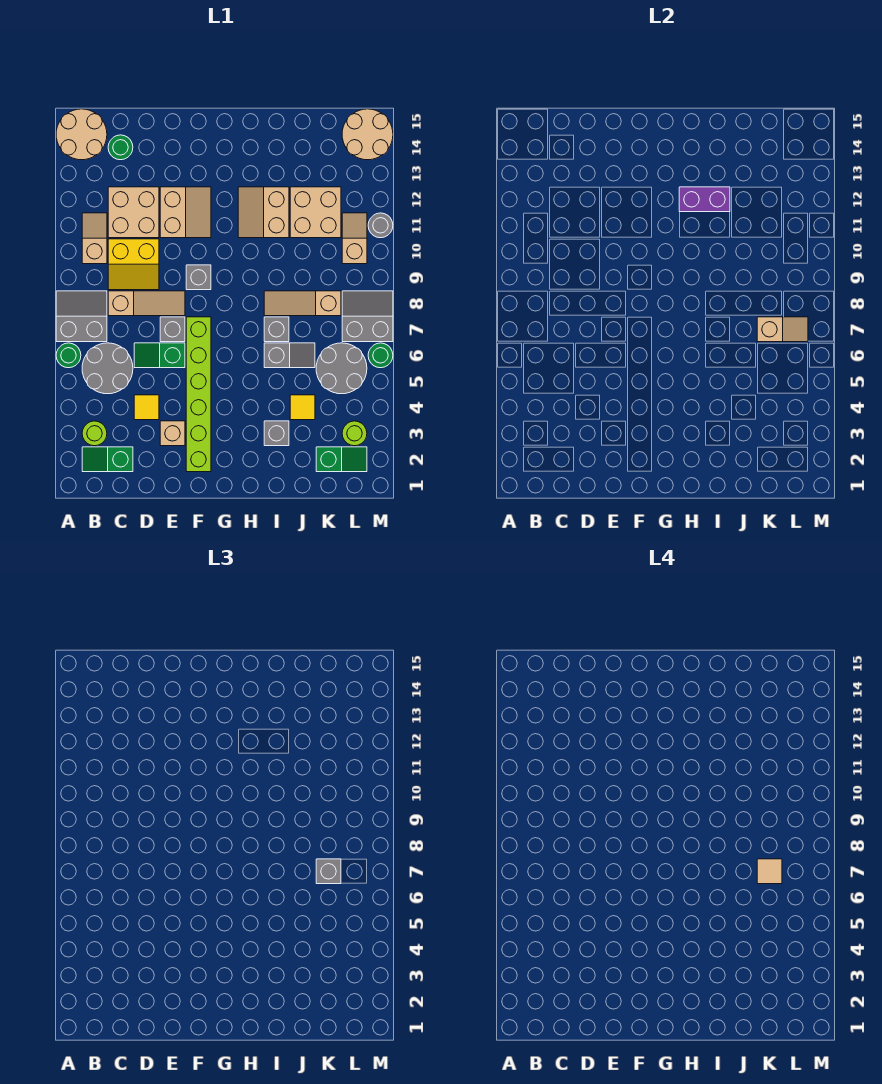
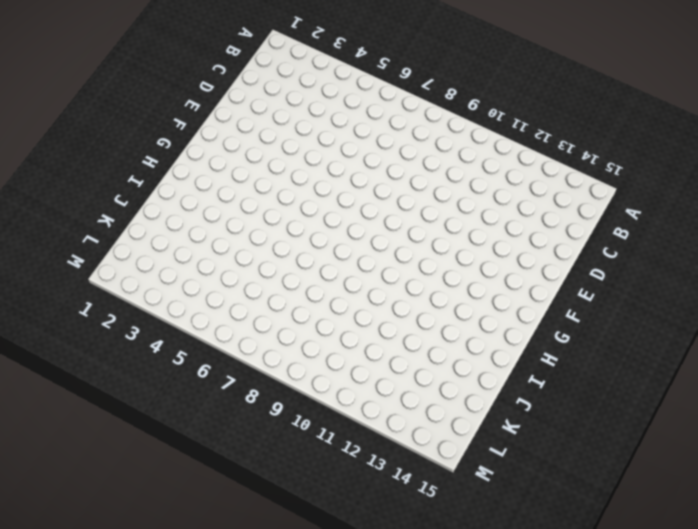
none -> green round brick A6 level 1
none -> grey slope A7:B8 level 1 top 7
none -> tan round brick A14:B15 level 1
none -> green slope B2:C2 level 1 top C

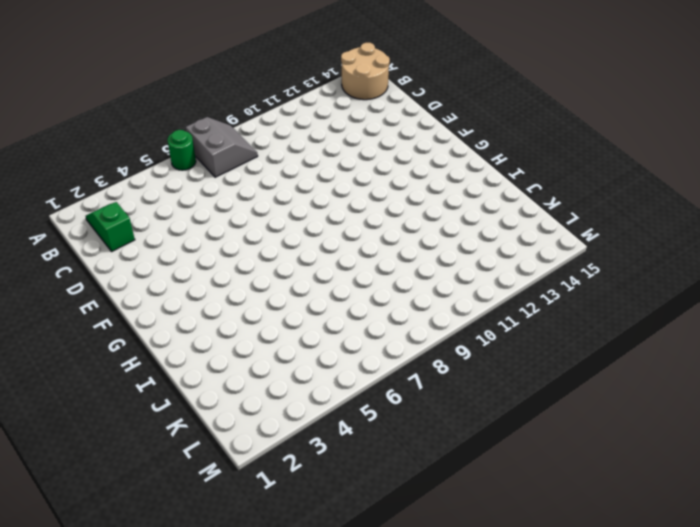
none -> lime round brick B3 level 1
none -> grey round brick B5:C6 level 1
none -> tan slope B10:B11 level 1 top 10
none -> tan slope C8:E8 level 1 top C

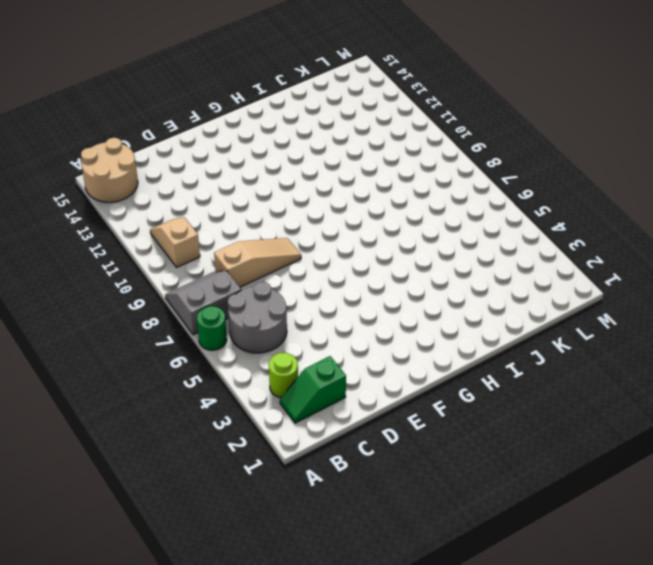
none -> yellow slope C9:D10 level 1 top 10
none -> tan brick C11:D12 level 1
none -> green round brick C14 level 1
none -> yellow tile D4 level 1

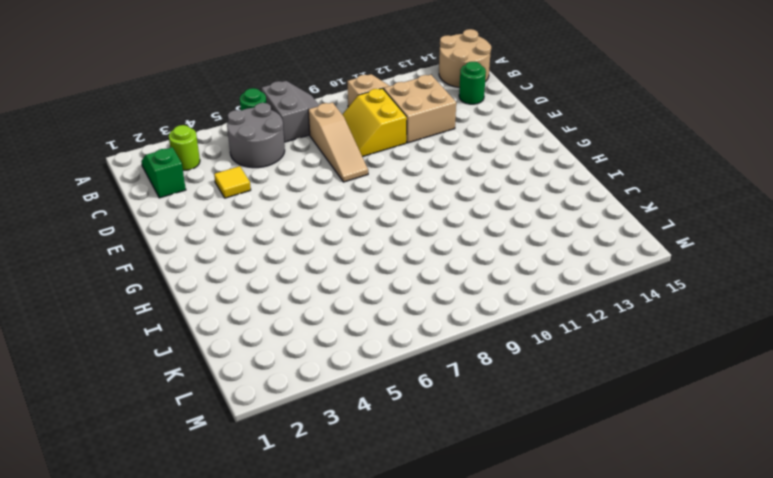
none -> green slope D6:E6 level 1 top E
none -> tan brick E3 level 1
none -> grey brick E7 level 1
none -> tan slope E11:F12 level 1 top E

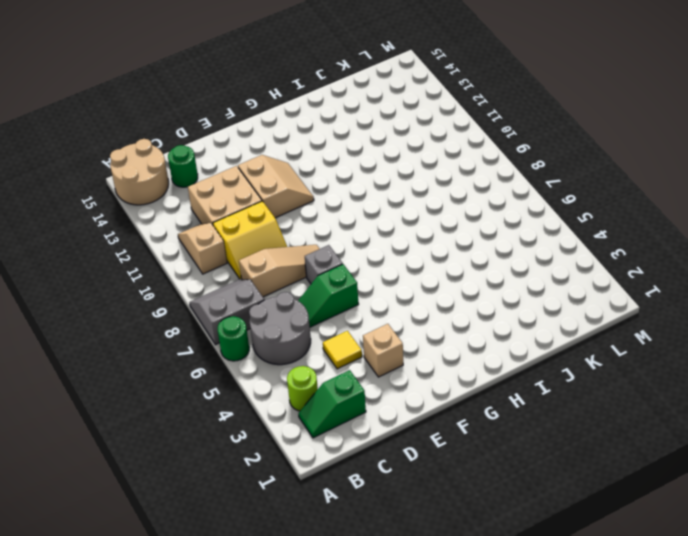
none -> lime brick F2:F7 level 1
none -> grey brick F9 level 1
none -> tan slope H11:I12 level 1 top I
none -> grey brick I3 level 1

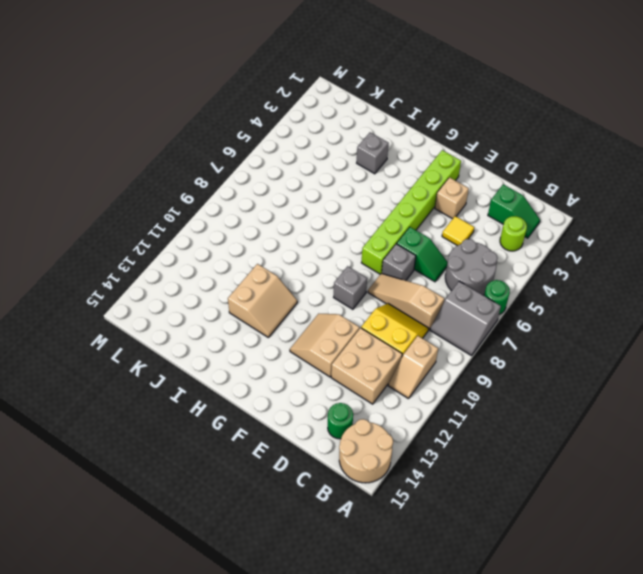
none -> grey slope I6:J6 level 1 top I
none -> grey brick I7 level 1
none -> tan slope I8:K8 level 1 top K
none -> yellow tile J4 level 1

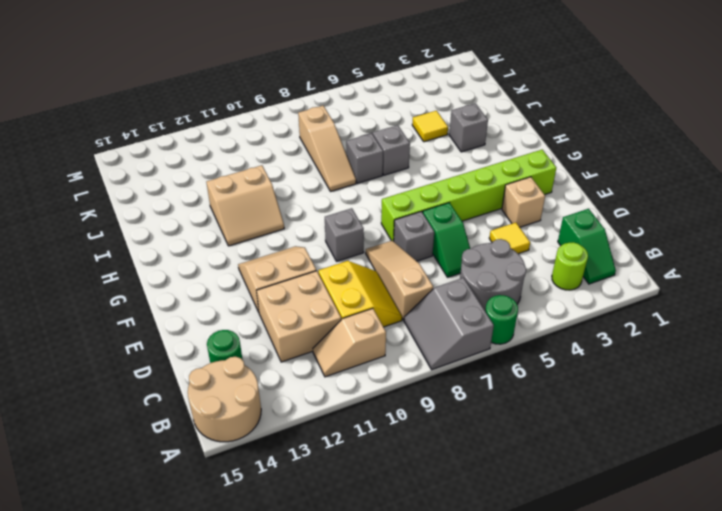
none -> tan brick J11:K12 level 1
none -> green slope K2:L2 level 1 top K
none -> grey round brick K5:L6 level 1
none -> lime round brick L3 level 1

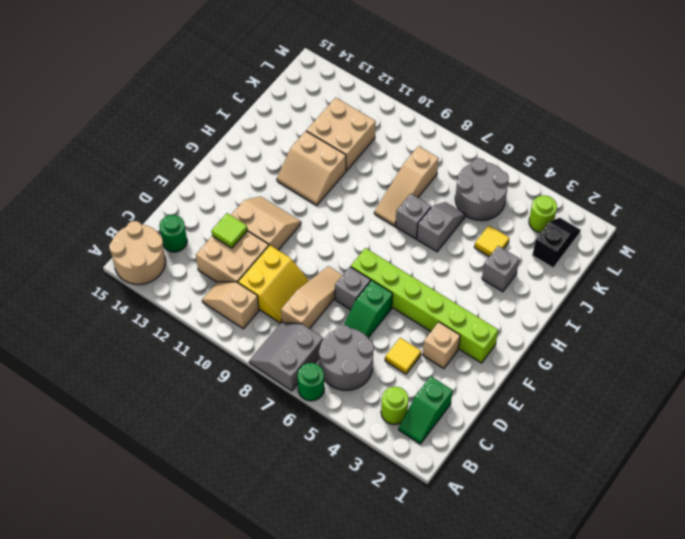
lime tile D12 level 2 -> none
black slope K2:L2 level 1 top K -> green slope K2:L2 level 1 top K
none -> grey brick F9 level 1
none -> grey slope L7:M8 level 1 top 7
none -> tan slope L10:L11 level 1 top 10
none -> tan round brick L14:M15 level 1

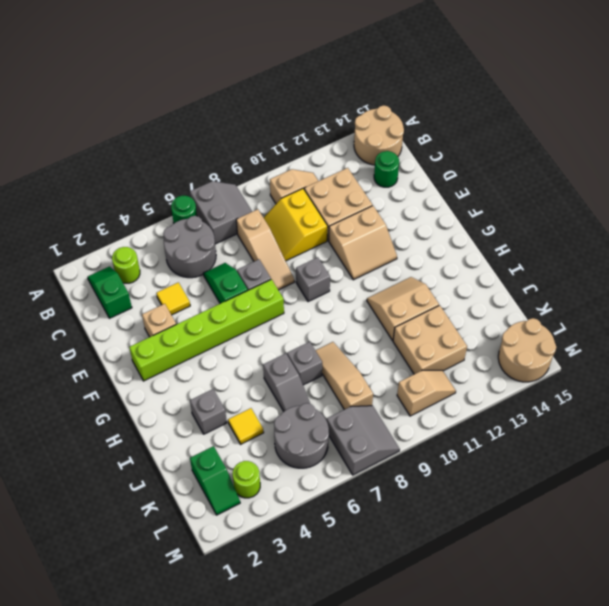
none -> green round brick M6 level 1
none -> grey round brick M11 level 1
none -> purple brick H12:I12 level 2
none -> tan slope K7:L7 level 2 top K

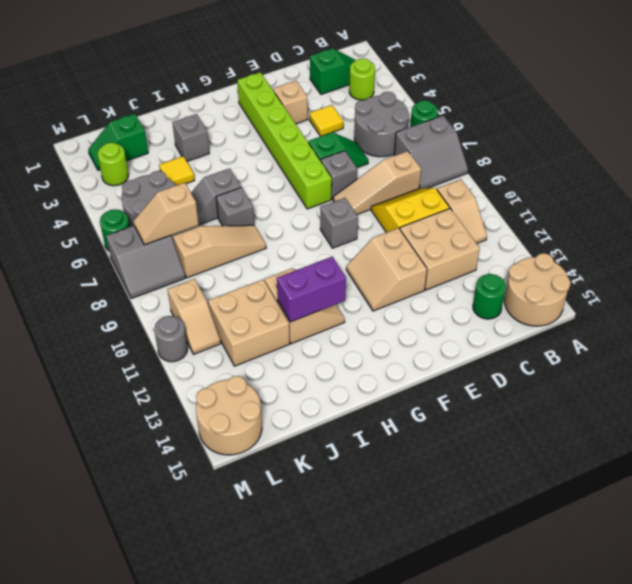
none -> grey brick K7 level 3
none -> tan tile K7 level 4

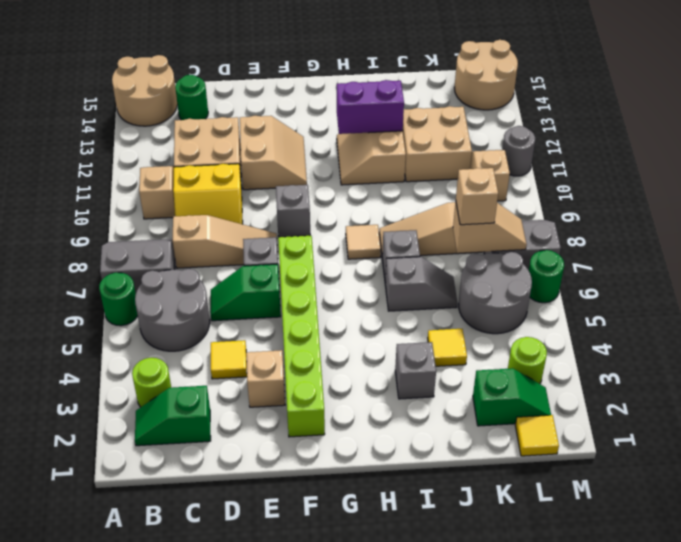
tan tile H8 level 1 -> tan tile K7 level 4
tan brick K7 level 3 -> grey brick K7 level 3
yellow tile L1 level 1 -> none

